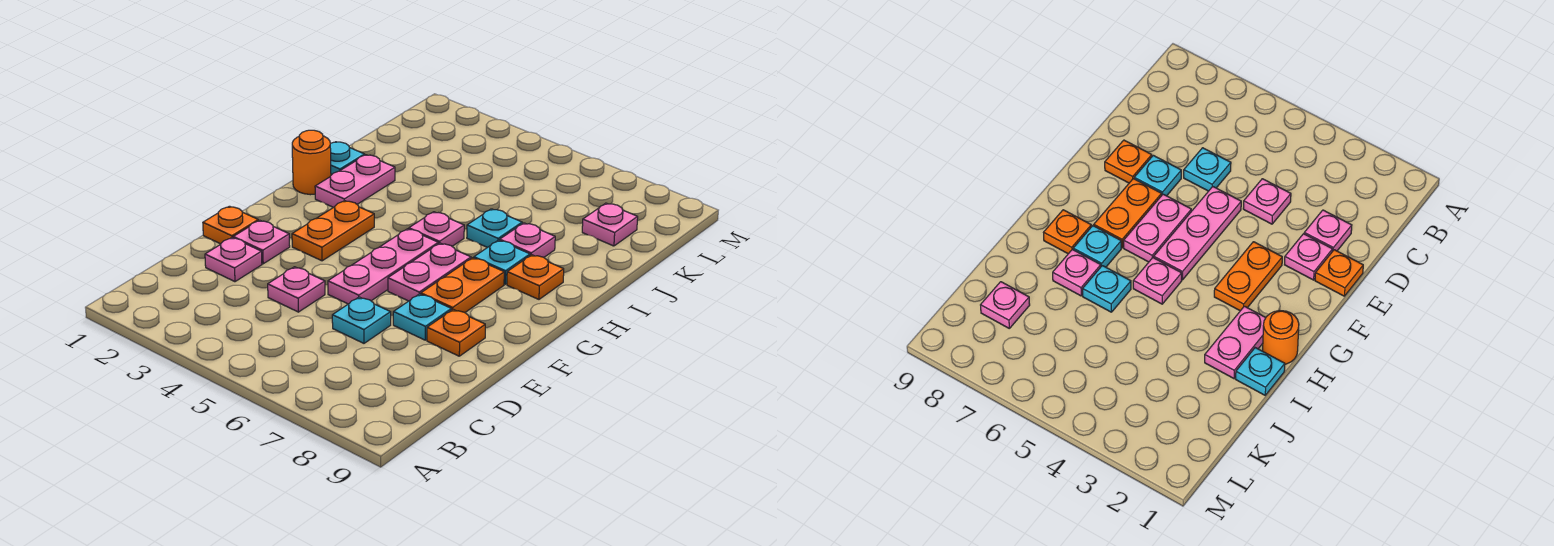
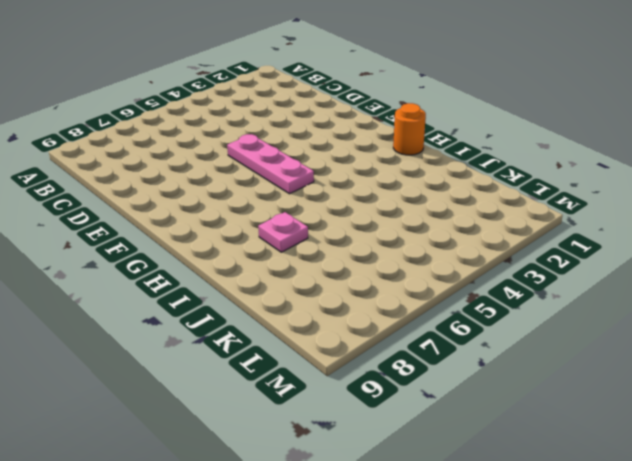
none -> pink plate D2 level 1
none -> pink plate D4 level 1
none -> cyan plate D6 level 1

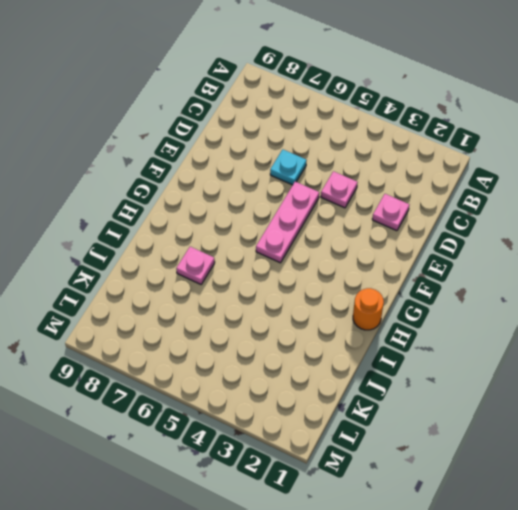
none -> orange plate E1 level 1
none -> pink plate E2 level 1
none -> cyan plate E7 level 1

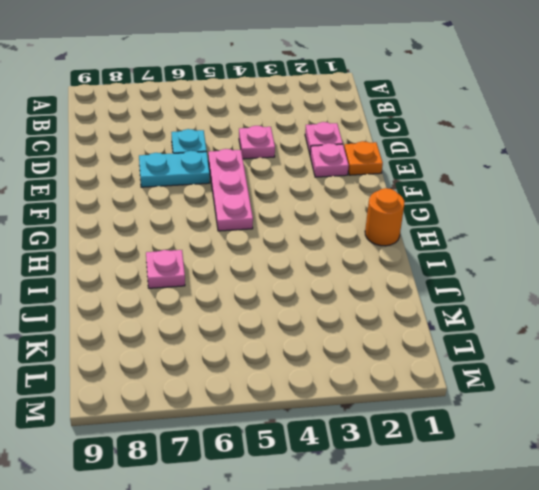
cyan plate E6:E7 level 1 -> cyan plate E7 level 1
none -> orange plate E8 level 1
none -> orange plate F3:G3 level 1
none -> pink plate F6:G6 level 1

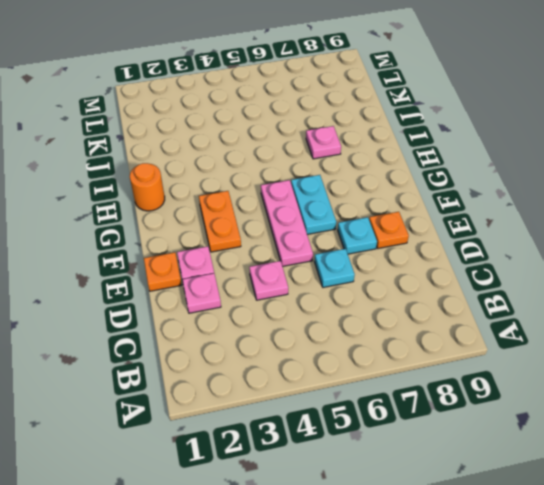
cyan plate F6:G6 level 1 -> pink plate F6:G6 level 1
none -> orange plate F7:G7 level 1
none -> pink plate H2:I2 level 1
none -> pink plate H5 level 1

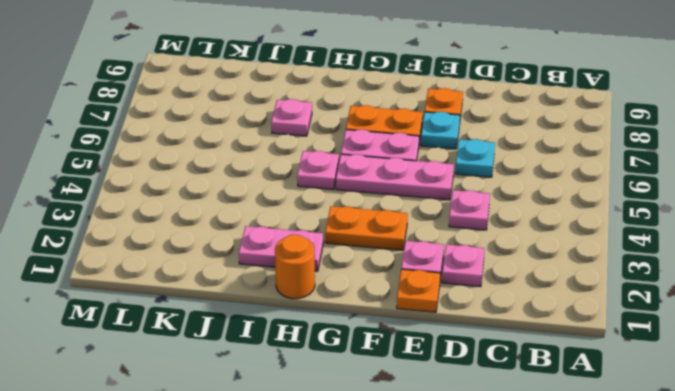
none -> cyan plate H7 level 1
none -> orange plate H8 level 1
none -> cyan plate I1 level 1

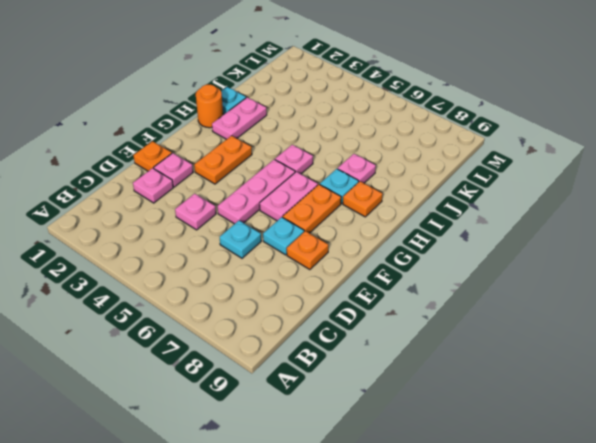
none -> cyan plate I6 level 1
none -> pink plate K8 level 1

